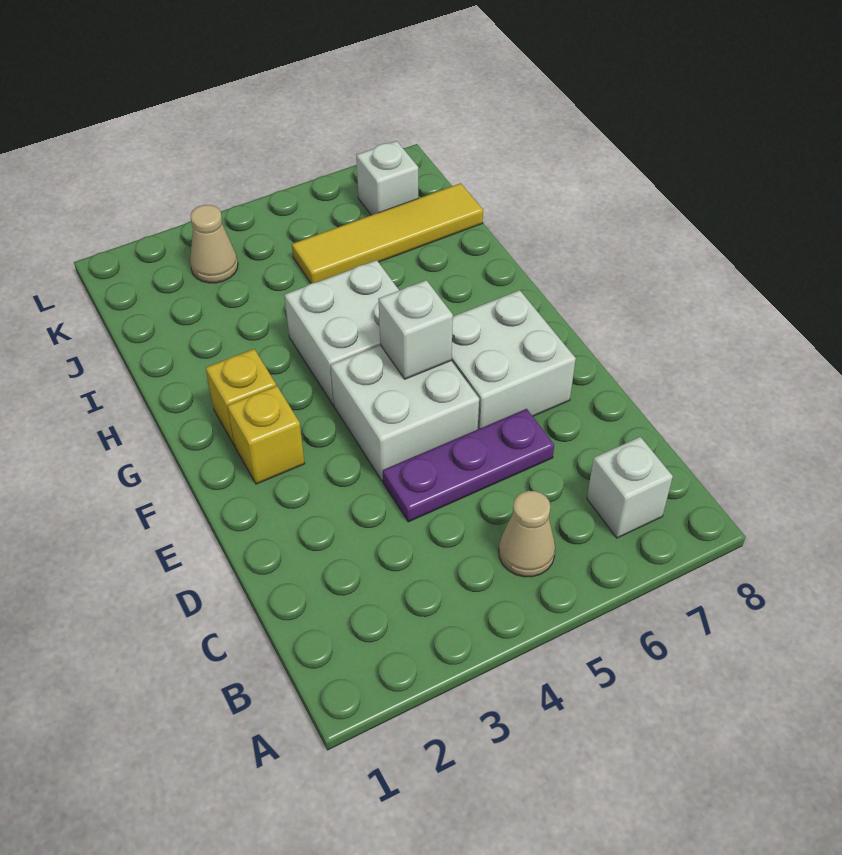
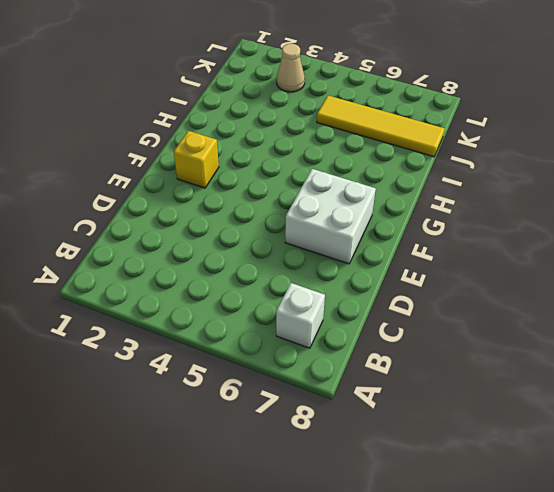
none -> tan cone B5 level 1
none -> purple plate D4:D6 level 1
none -> white brick E4:F5 level 1

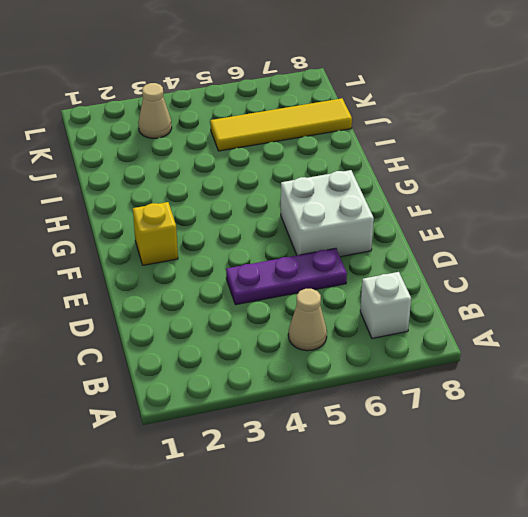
none -> white brick E4:F5 level 1
none -> yellow brick G2 level 1
none -> white brick G4:H5 level 1

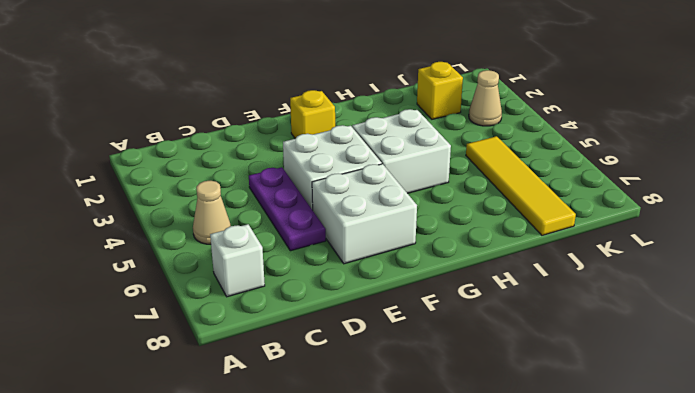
yellow brick J2 level 1 -> yellow brick G2 level 1
none -> white brick K7 level 1
none -> white brick F5 level 2

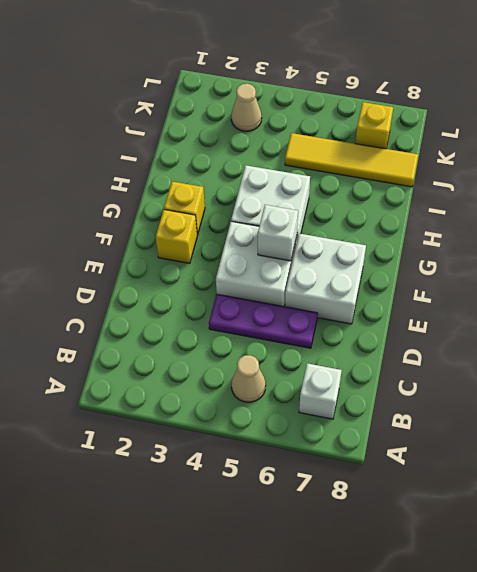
yellow brick K7 level 1 -> white brick K7 level 1

